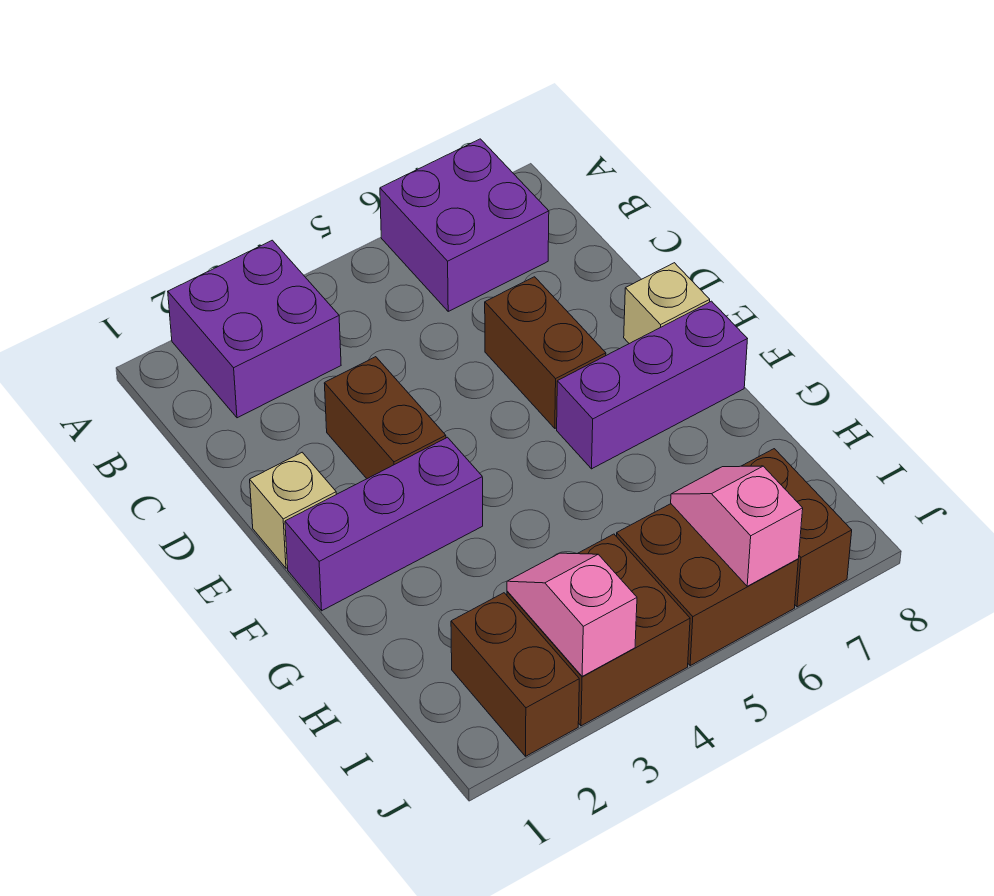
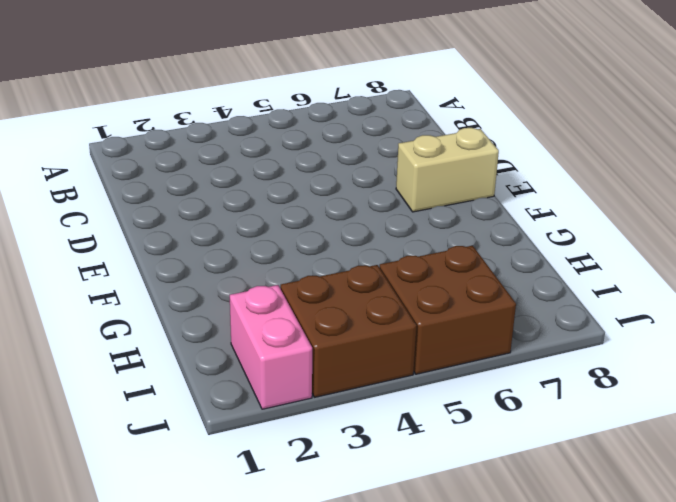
tan brick E7:E8 level 1 -> tan brick E8 level 1
pink brick I2:J2 level 1 -> brown brick I2:J2 level 1
none -> purple brick A2:B3 level 1
none -> purple brick A6:B7 level 1
none -> brown brick D3:E3 level 1

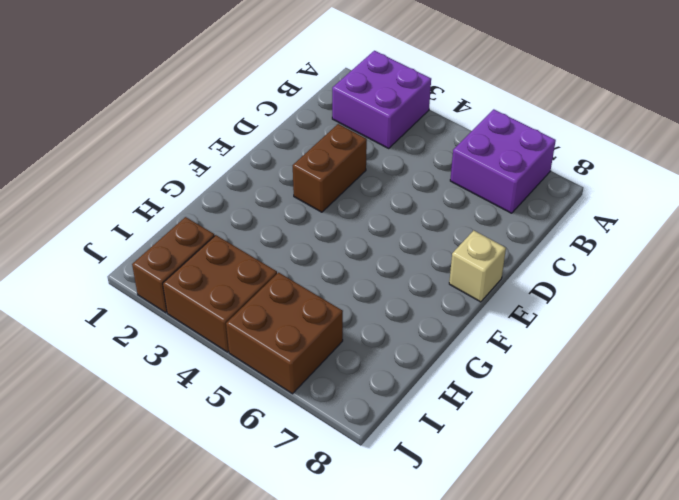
none -> brown brick D6:E6 level 1
none -> tan brick E1 level 1
none -> purple brick F1:F3 level 1

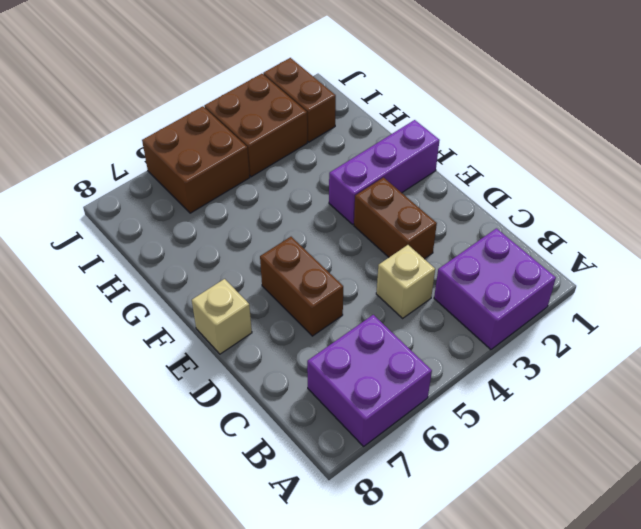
tan brick C4 level 1 -> tan brick E1 level 1
none -> purple brick F6:F8 level 1
none -> brown brick I7:J7 level 1
none -> pink slope I3:J3 level 2 top J

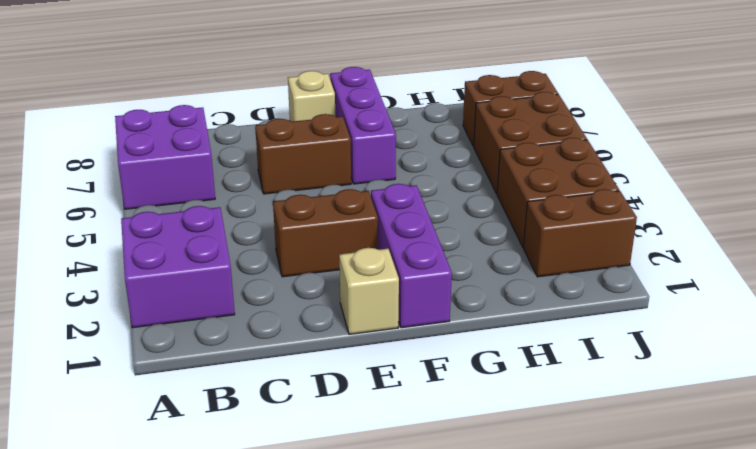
none -> pink slope I3:J3 level 2 top J
none -> pink slope I6:J6 level 2 top J

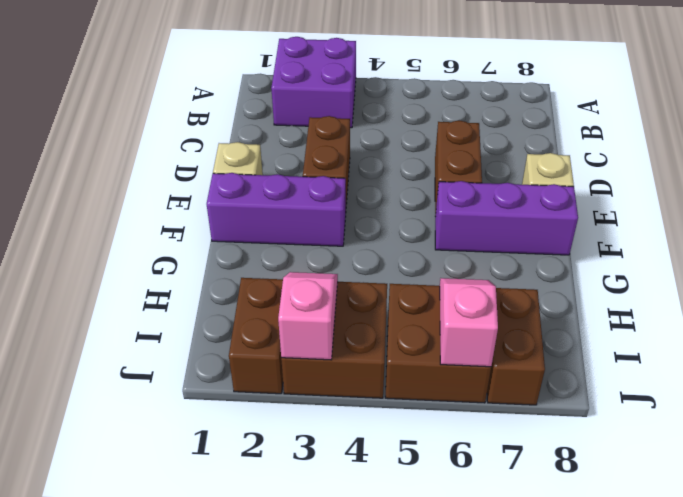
none -> purple brick A6:B7 level 1

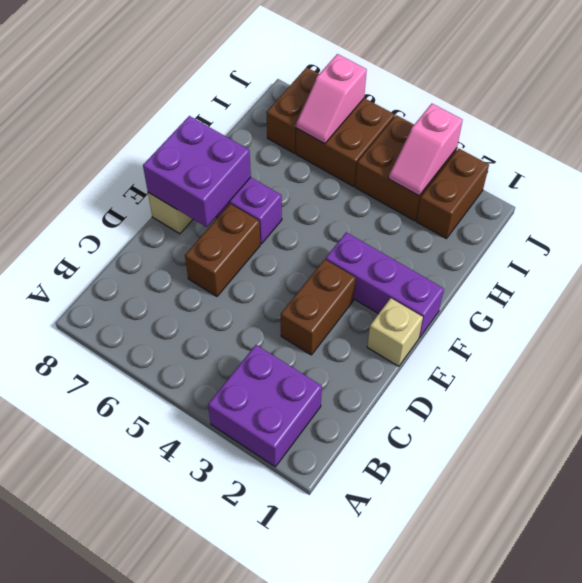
purple brick E7:F8 level 2 -> purple brick A6:B7 level 1

